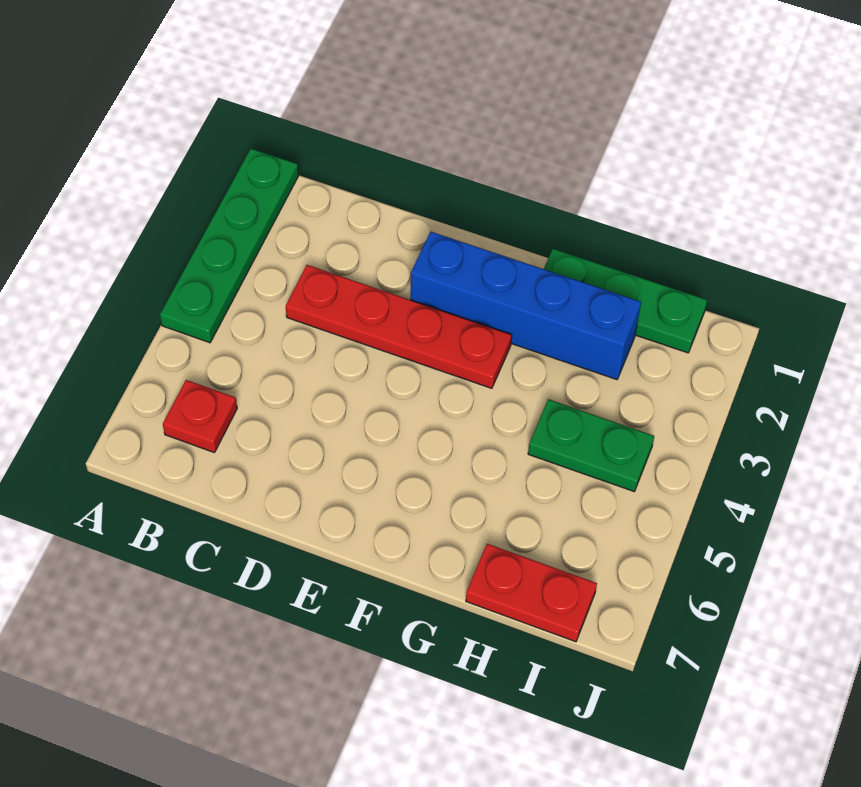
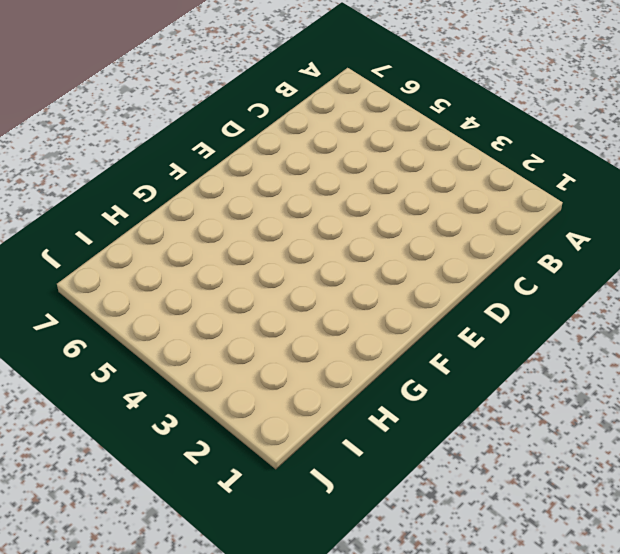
none -> green plate A1:A4 level 1
none -> red plate B6 level 1

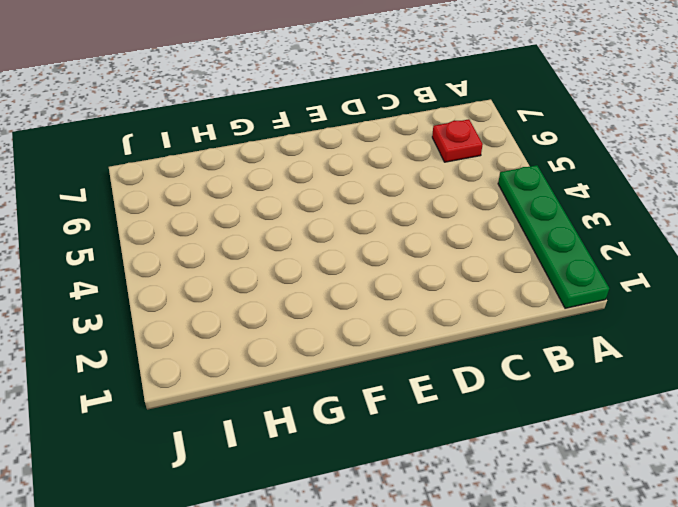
none -> red plate C3:F3 level 1
none -> blue brick E2:H2 level 1

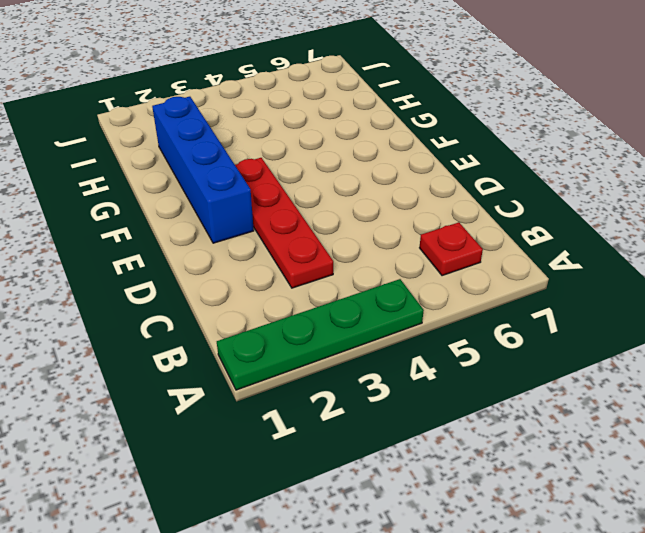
none -> green plate G1:I1 level 1
none -> green plate H4:I4 level 1

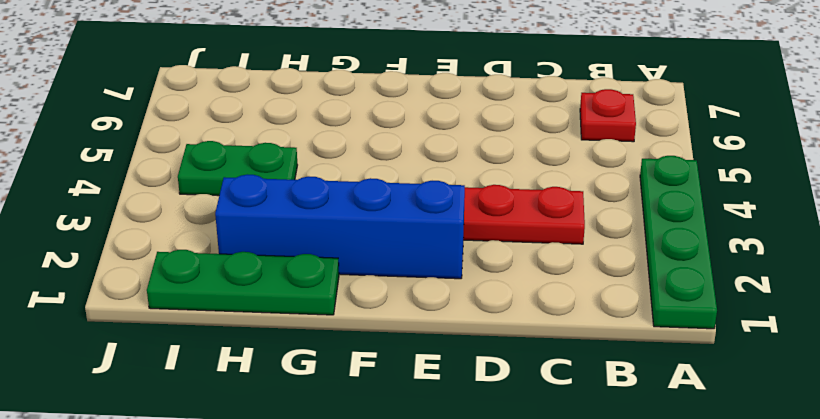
none -> red plate H7:I7 level 1

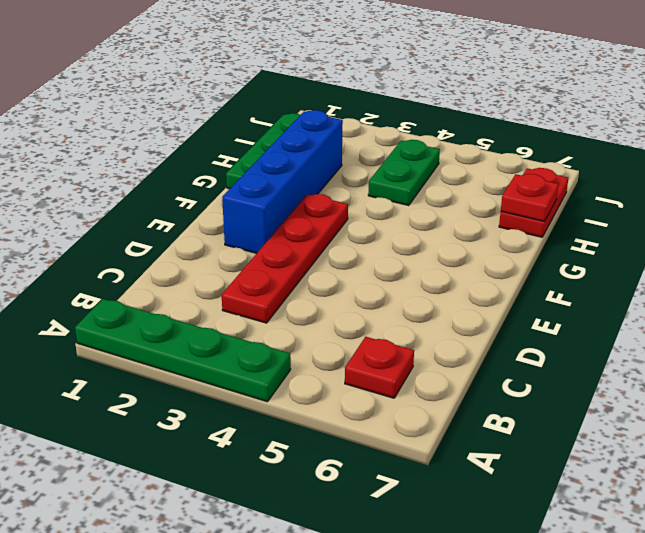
red plate H7 level 2 -> none

